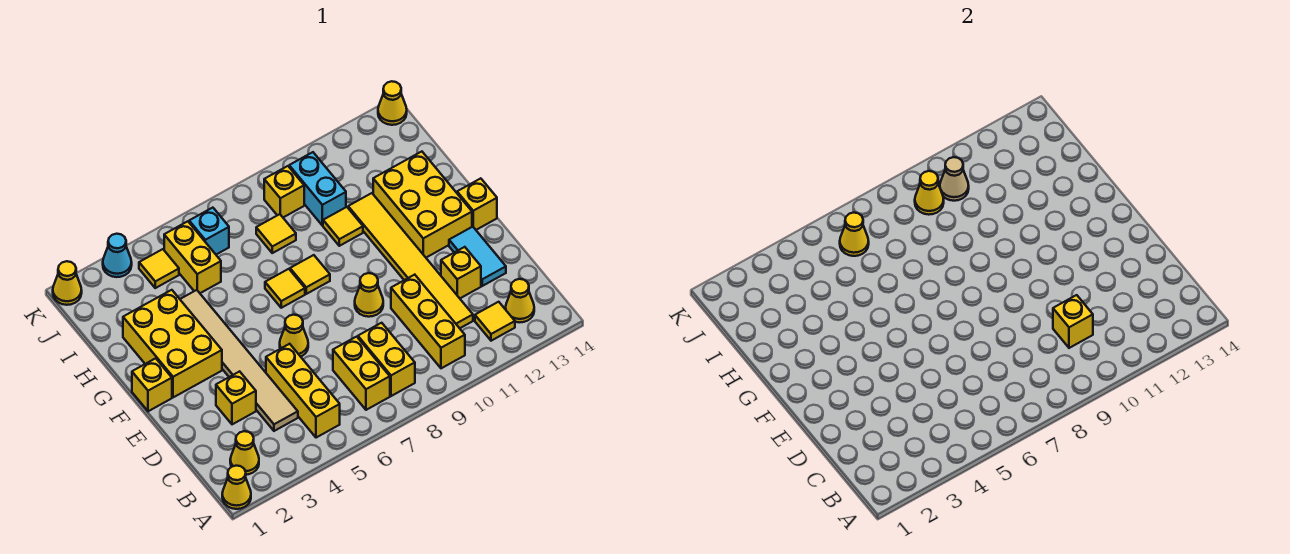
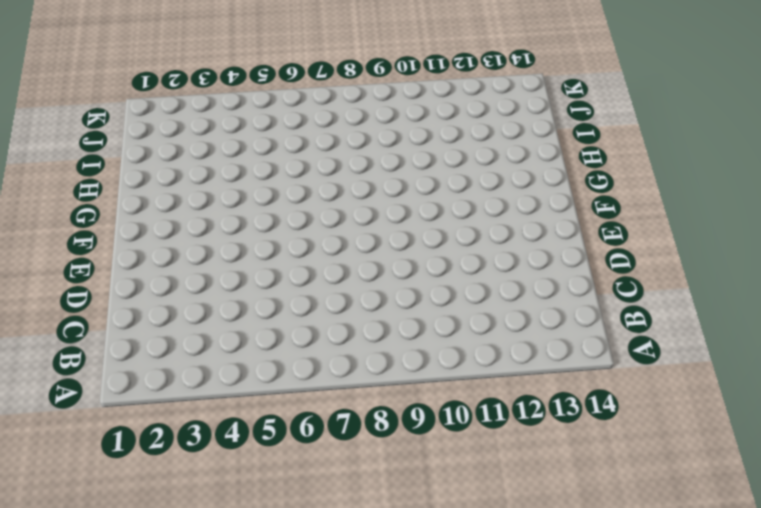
none -> yellow cone A1 level 1
none -> yellow cone B2 level 1
none -> yellow brick B5:D5 level 1
none -> yellow brick B7:C7 level 1

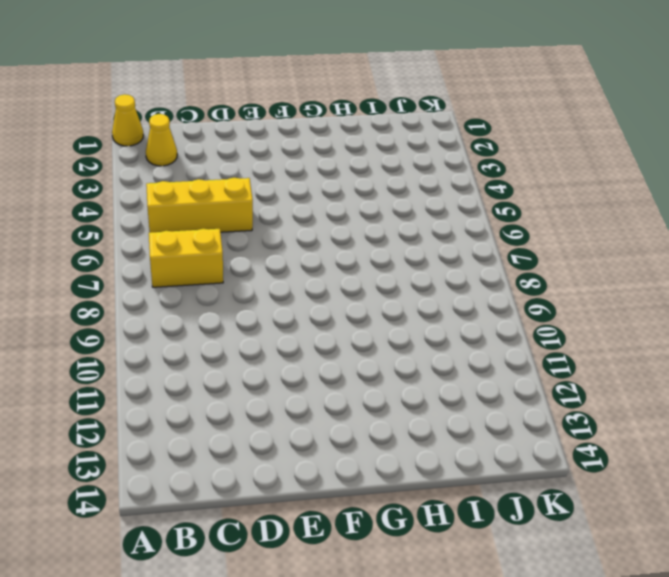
none -> yellow brick B8:C8 level 1
none -> yellow brick B10:D10 level 1
none -> yellow tile B12 level 1
none -> yellow cone B13 level 1

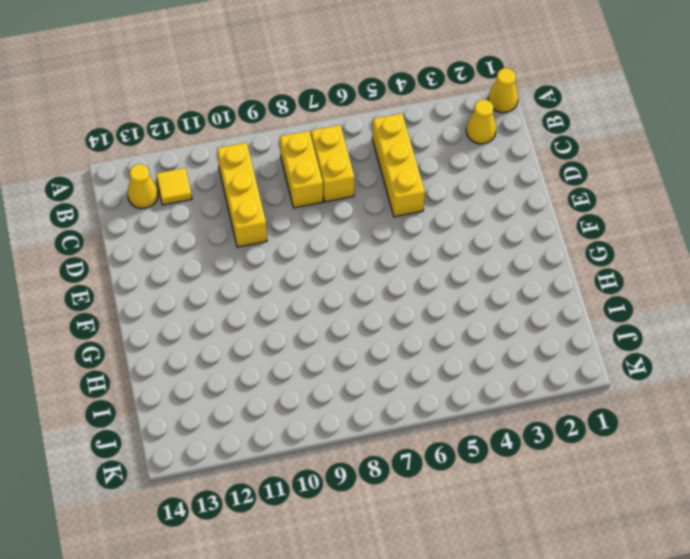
none -> tan tile C4:H4 level 1
none -> yellow tile C11:H11 level 1
none -> yellow brick D3 level 1
none -> yellow brick D12 level 1

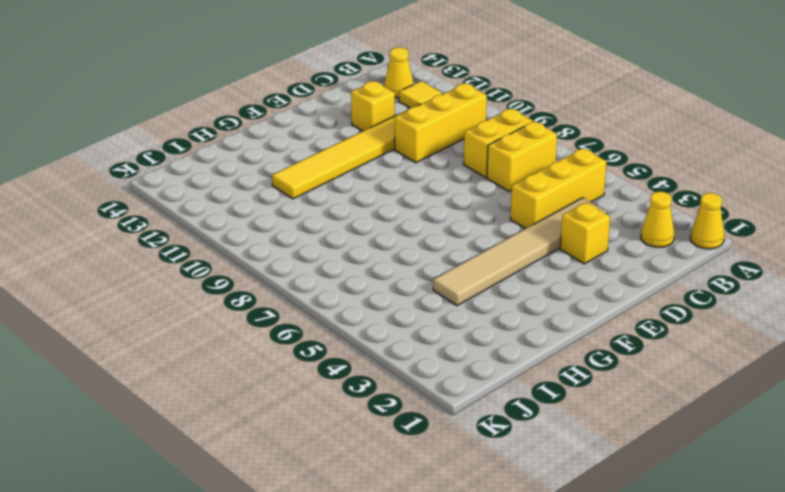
none -> cyan tile D13:E13 level 1
none -> yellow cone E6 level 1
none -> yellow cone E9 level 1
none -> yellow brick F1 level 1

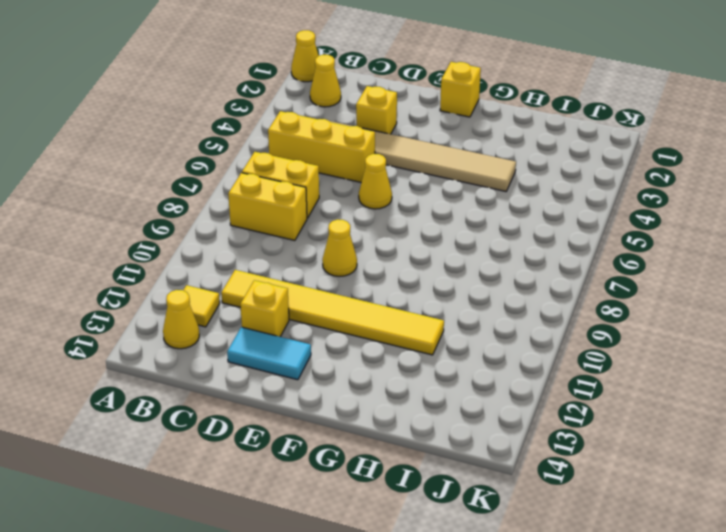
none -> yellow brick B10:D10 level 1
none -> yellow brick F2:H3 level 1
none -> yellow brick F12:H13 level 1
none -> yellow brick F14 level 1

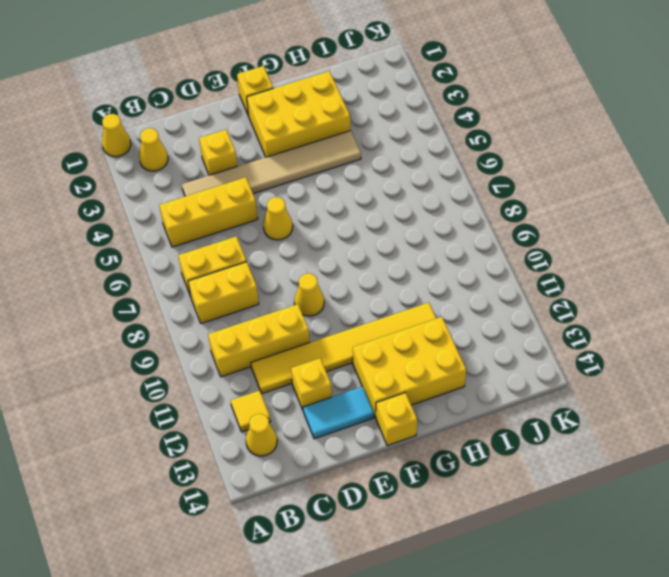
none -> yellow tile G7 level 1
none -> yellow tile G8 level 1
none -> yellow tile H10 level 1
none -> yellow brick I5:J5 level 1

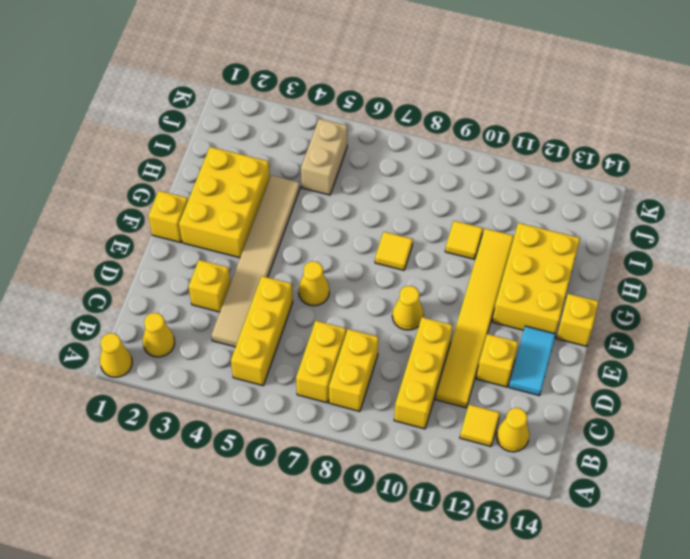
tan brick I5:J5 level 1 -> yellow brick I5:J5 level 1
none -> yellow tile G7 level 1
none -> yellow tile I8 level 1
none -> cyan brick I10:J10 level 1
none -> yellow tile J4 level 1

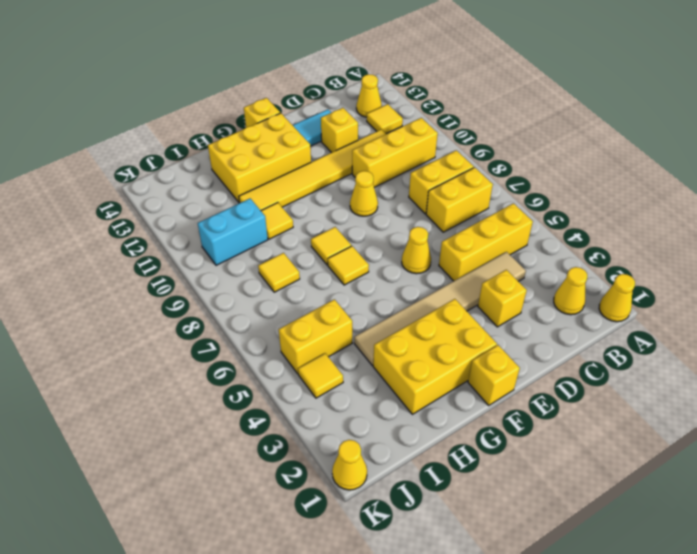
none -> cyan brick J6 level 1
none -> yellow brick J9 level 1
none -> cyan cone K3 level 1
none -> yellow cone K14 level 1

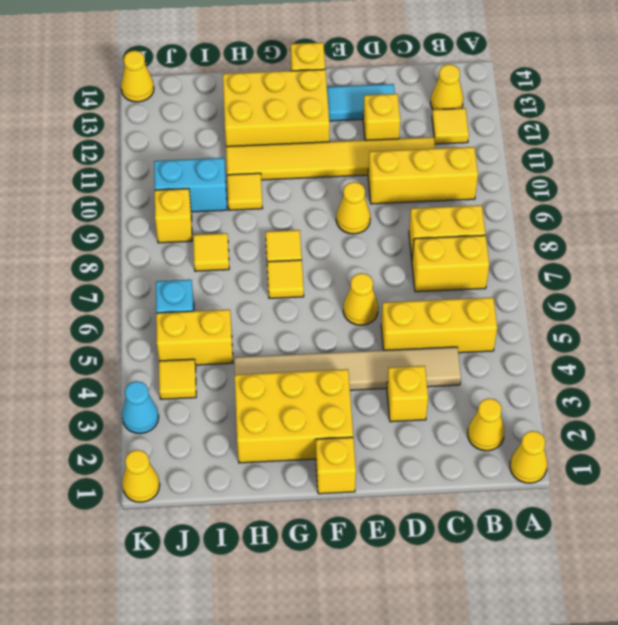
none -> yellow brick C10 level 2
none -> yellow cone J6 level 2
none -> yellow cone J9 level 2
none -> tan cone J10 level 2

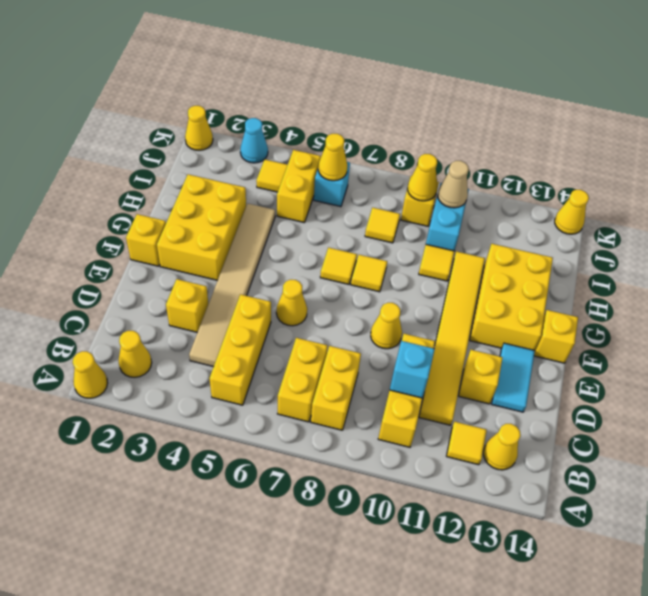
cyan brick C10 level 2 -> yellow brick C10 level 2

